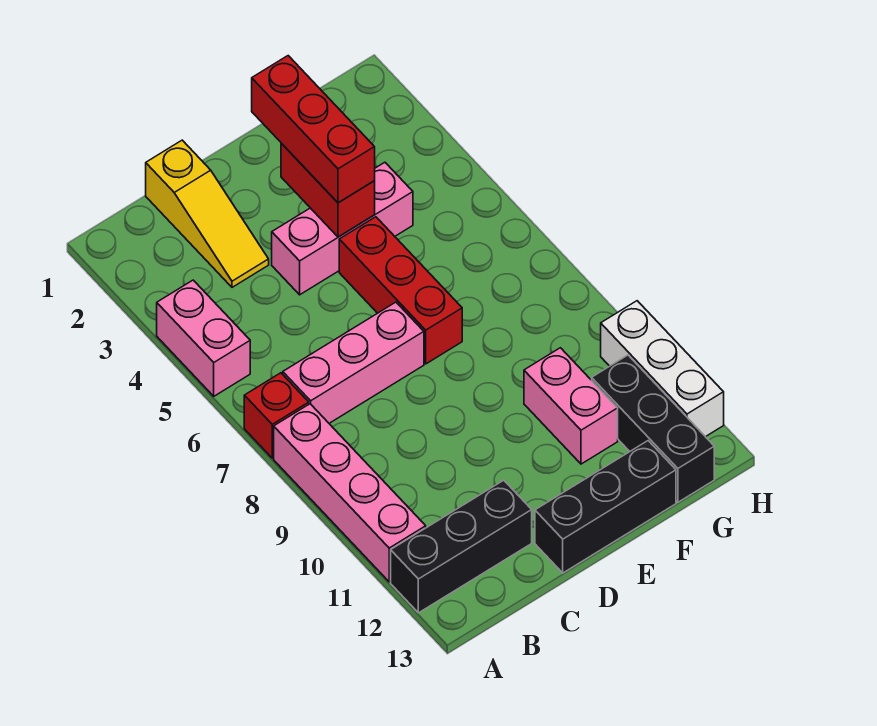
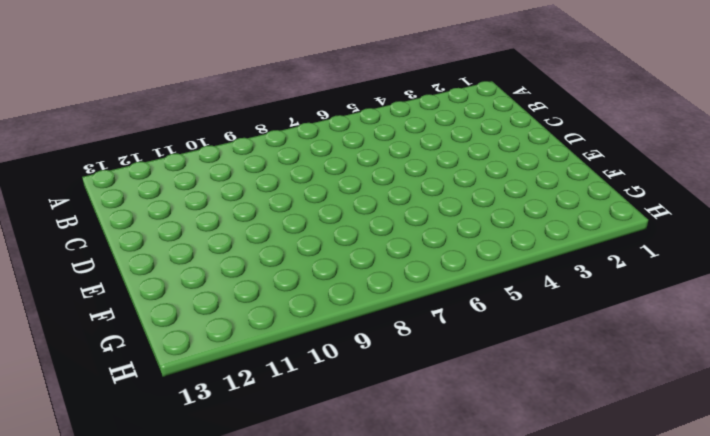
none -> pink brick A4:A5 level 1
none -> red brick A7 level 1
none -> pink brick A8:A11 level 1

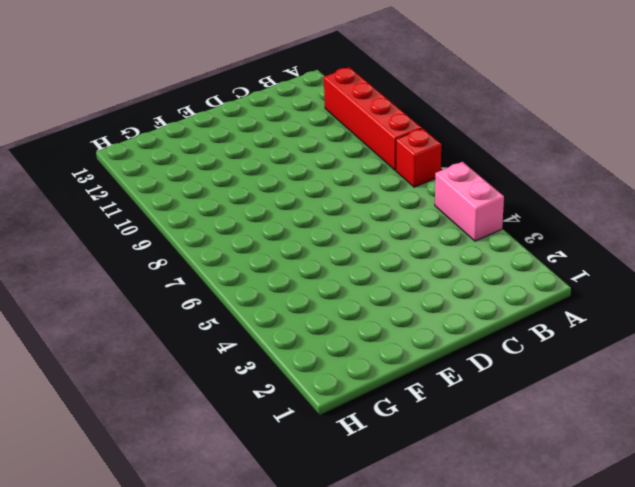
red brick A8:A11 level 1 -> pink brick A8:A11 level 1
none -> black brick A12:C12 level 1
none -> pink brick B7:D7 level 1
none -> yellow slope C1:C3 level 1 top 1

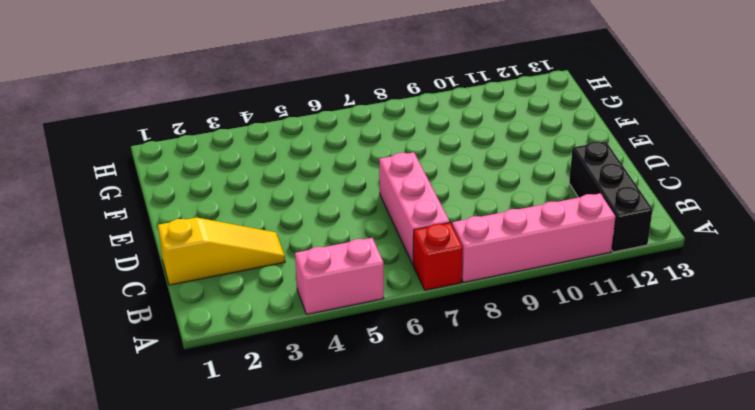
none -> pink brick D4:F4 level 1
none -> black brick D13:F13 level 1
none -> red brick E5:E7 level 1

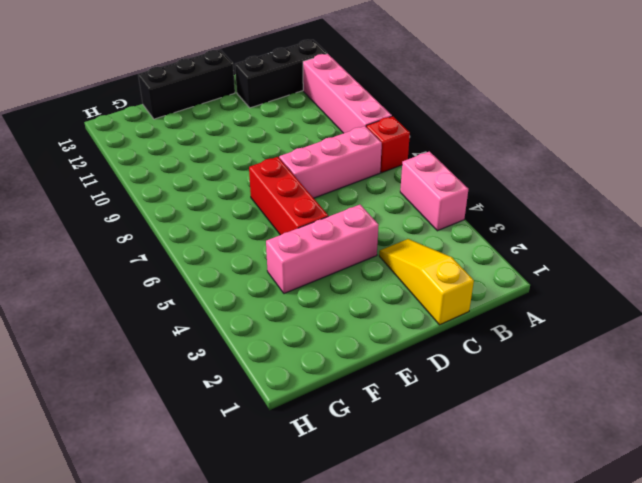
none -> pink brick F10:F11 level 1
none -> black brick G11:G13 level 1
none -> white brick H10:H12 level 1

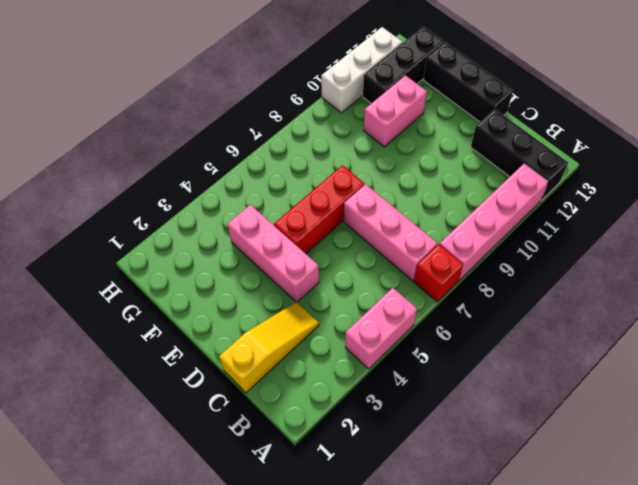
none -> red brick E3:E4 level 2
none -> red brick E2:E4 level 3

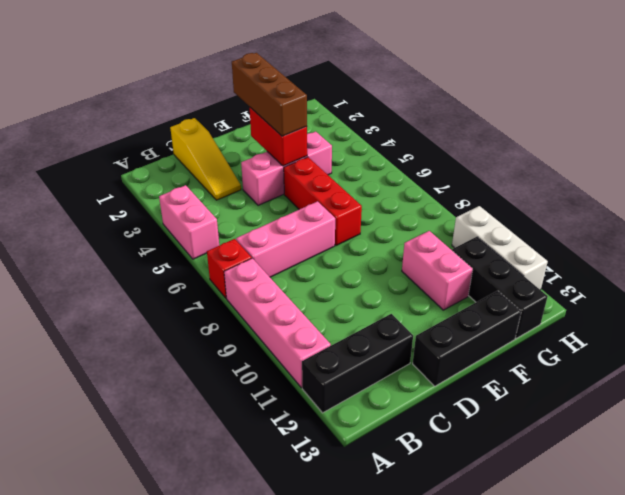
brown brick E2:E4 level 3 -> red brick E2:E4 level 3

